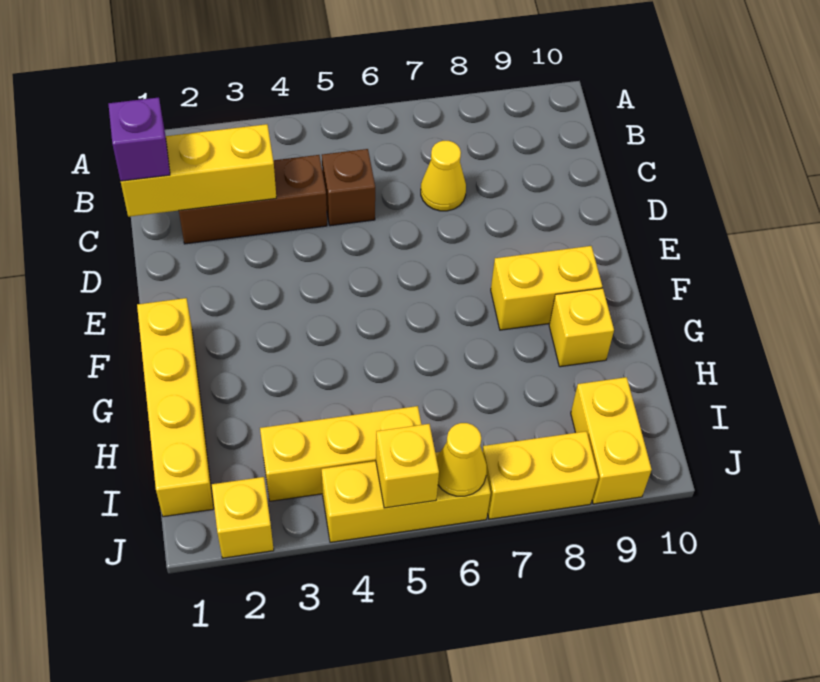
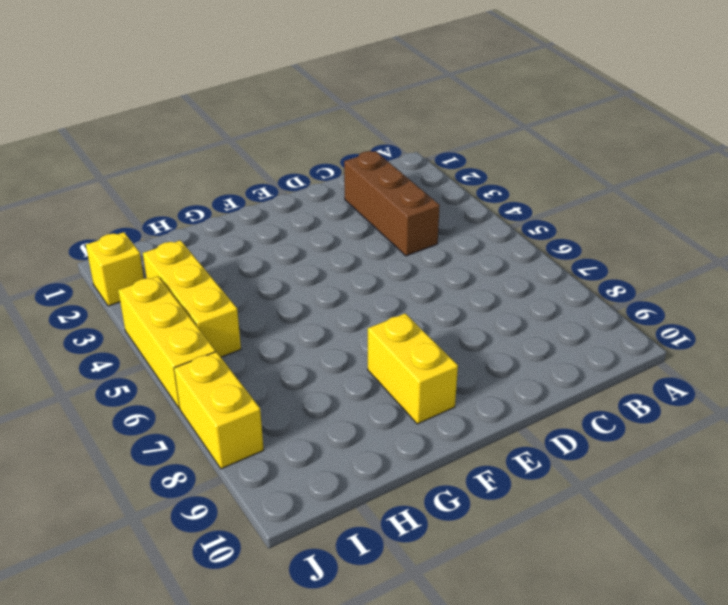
none -> brown brick C5 level 1
none -> yellow cone C7 level 1
none -> yellow brick F1:I1 level 1

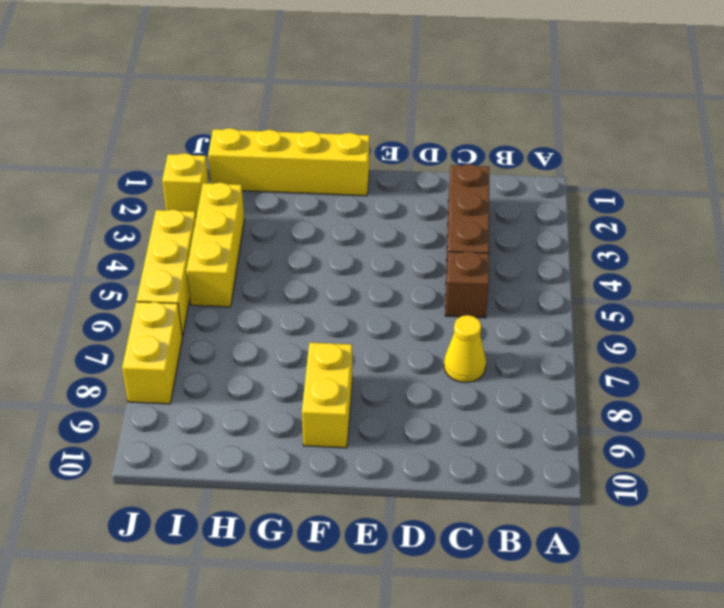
none -> yellow brick G9 level 1
none -> yellow brick I9:J9 level 1
none -> yellow brick C1:C3 level 2

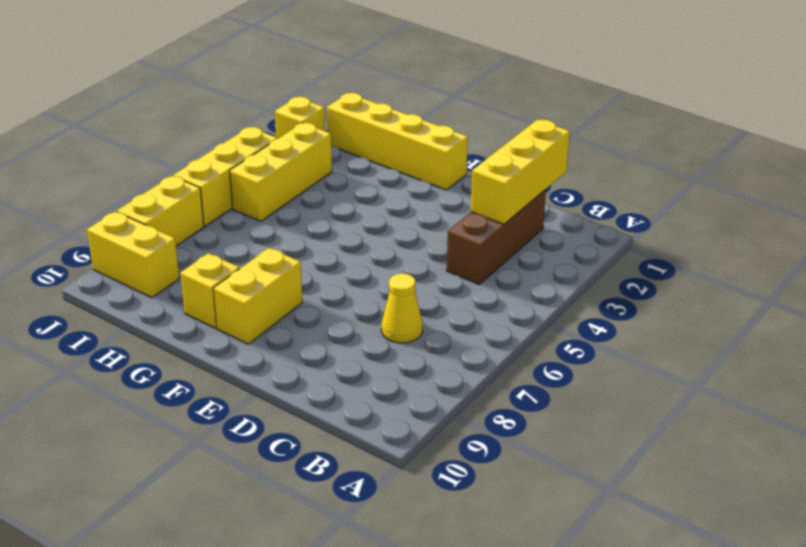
none -> brown brick C5 level 1
none -> yellow brick J5 level 2
none -> yellow cone J6 level 2

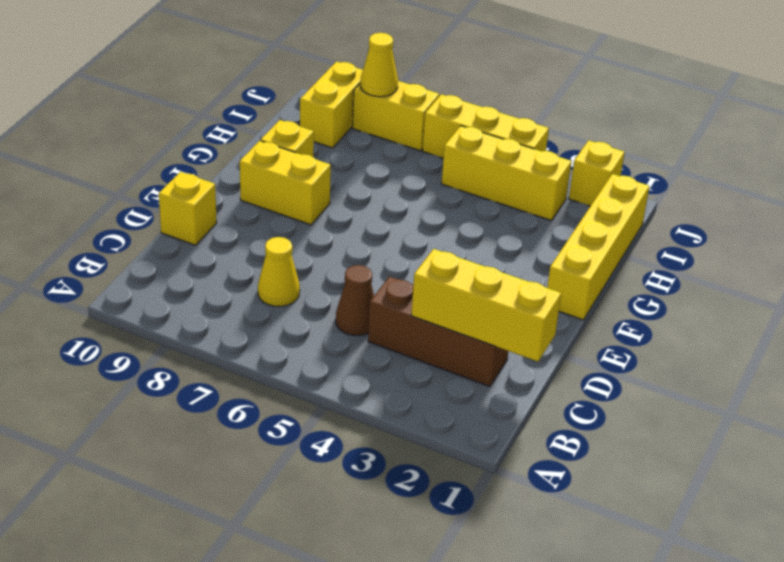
brown cone C5 level 1 -> brown brick C5 level 1
yellow brick D10 level 1 -> yellow brick J5 level 2
yellow cone J8 level 2 -> yellow cone J6 level 2
none -> purple brick C1 level 3

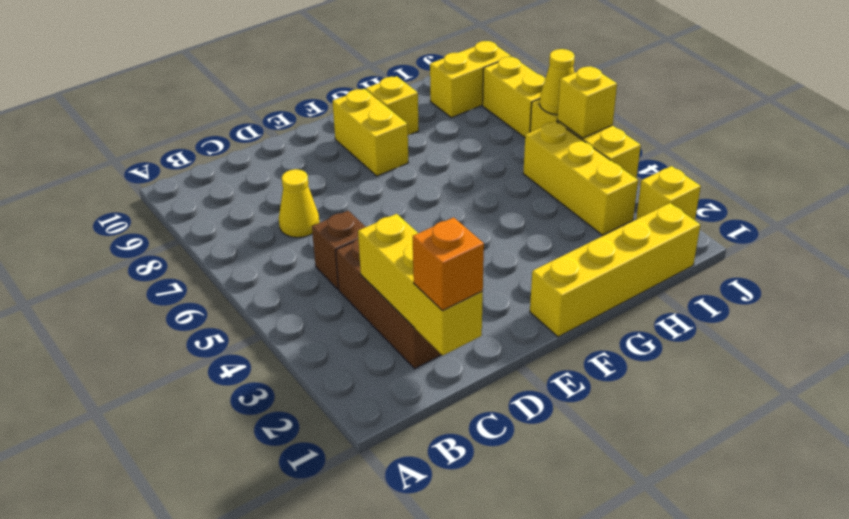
orange brick C1 level 3 -> purple brick C1 level 3

